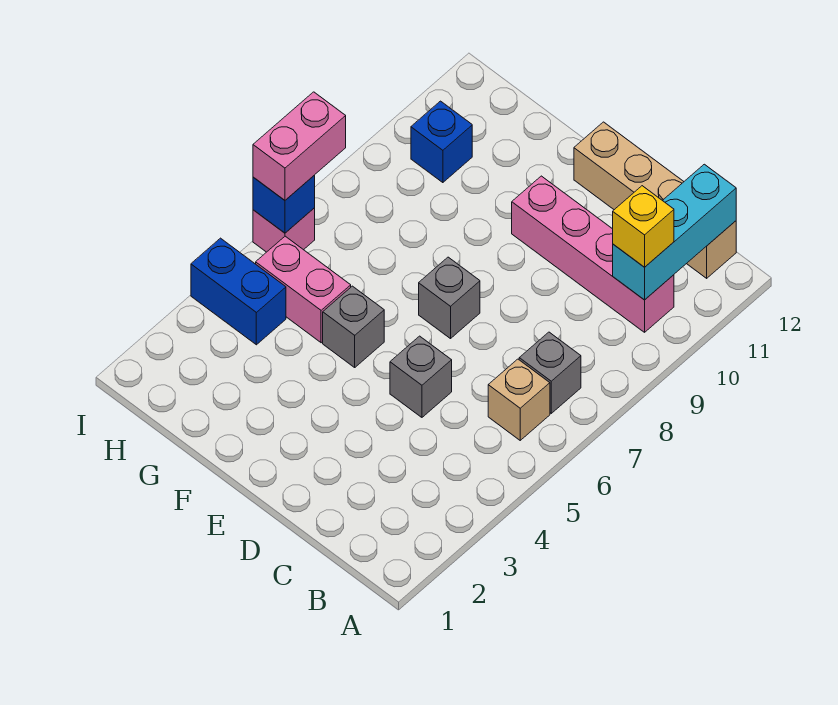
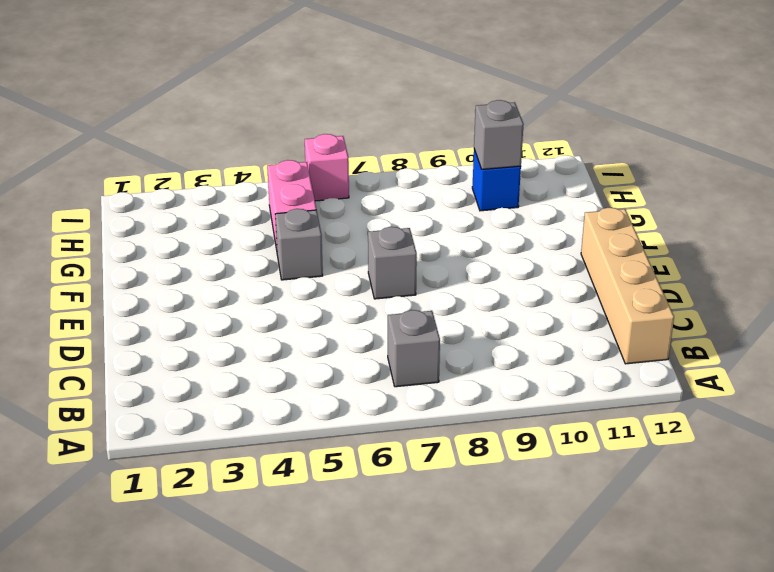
grey brick H10 level 2 -> grey brick D5 level 1
none -> tan brick B6 level 1
none -> pink brick B10:E10 level 1
none -> blue brick H4:I4 level 1

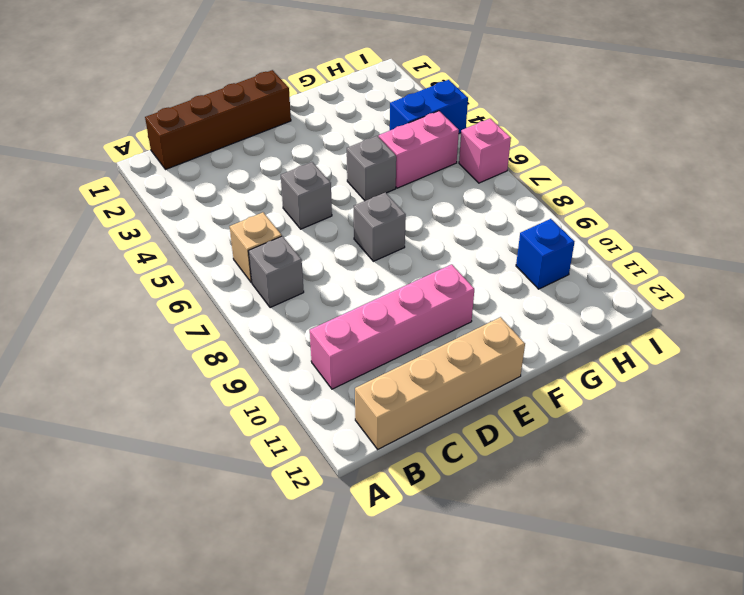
brown brick B1:E1 level 1 -> none
none -> cyan brick B10:B12 level 2
none -> blue brick I6 level 2
none -> yellow brick B10 level 3

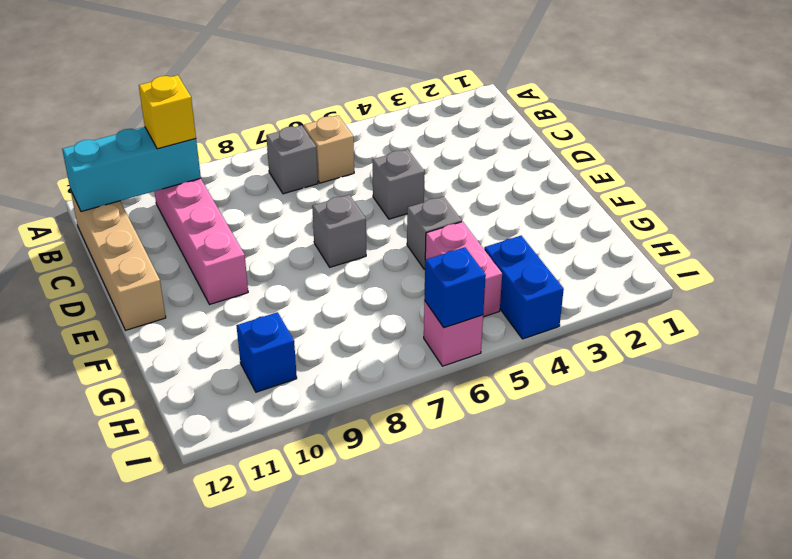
none -> pink brick I6:I7 level 3

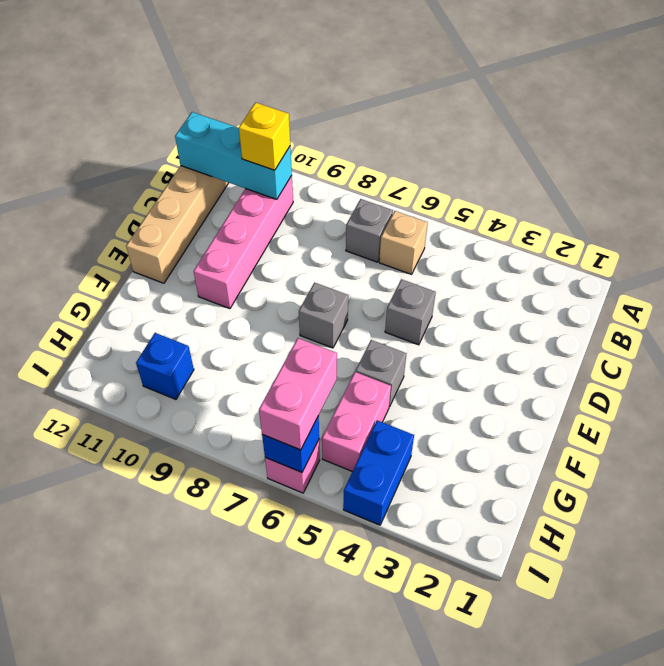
pink brick H6:I6 level 3 -> pink brick I6:I7 level 3

